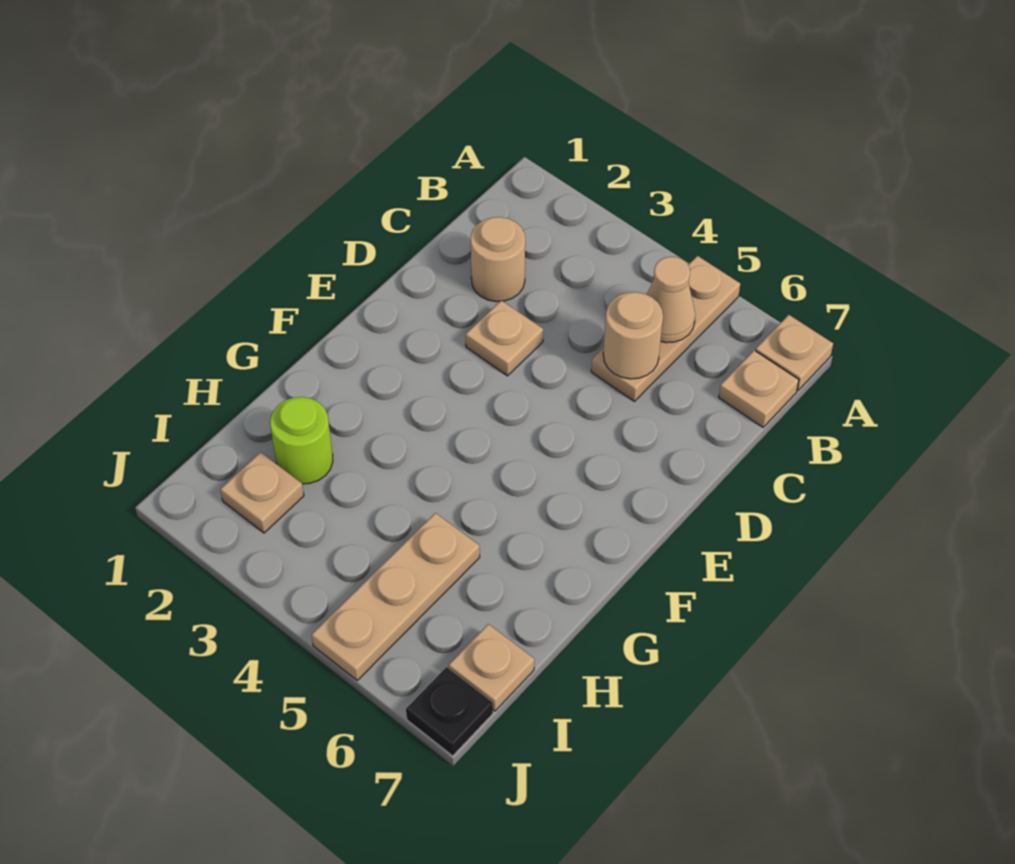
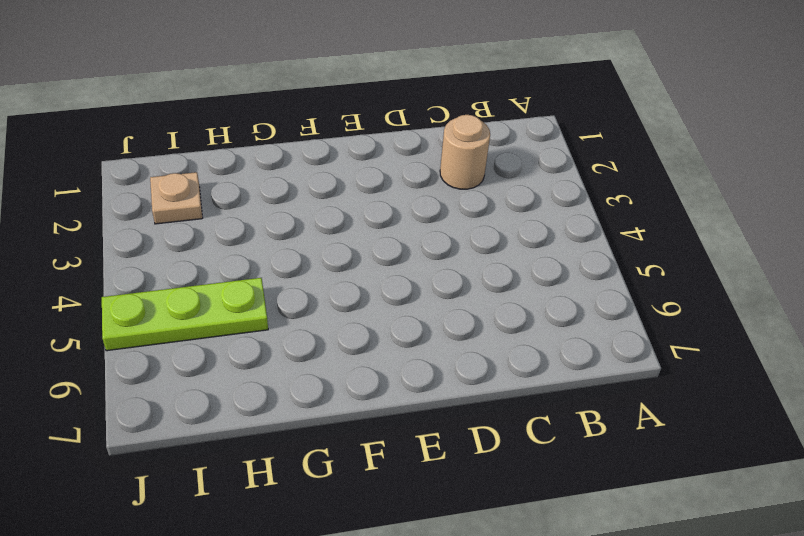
lime plate H5:J5 level 1 -> tan plate H5:J5 level 1
none -> tan plate A5:C5 level 1
none -> tan plate A7 level 1
none -> tan plate B7 level 1

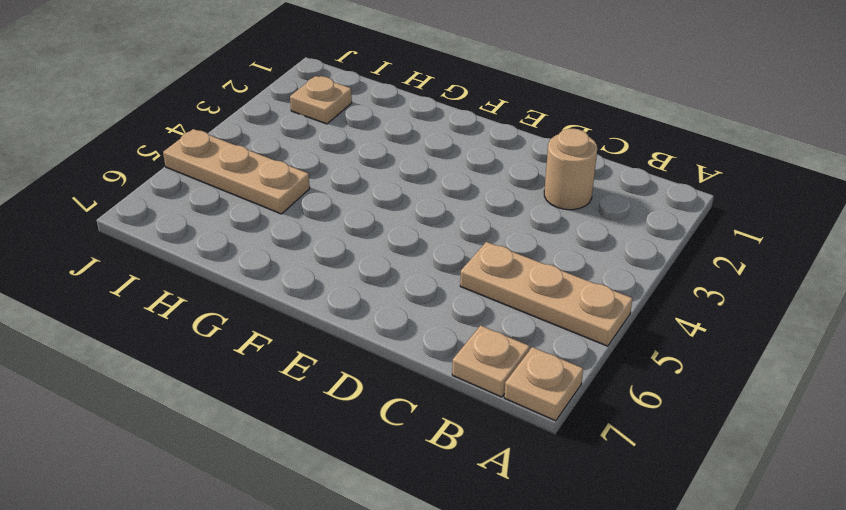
none -> tan plate D3 level 1
none -> lime round brick H2 level 1
none -> tan plate I7 level 1

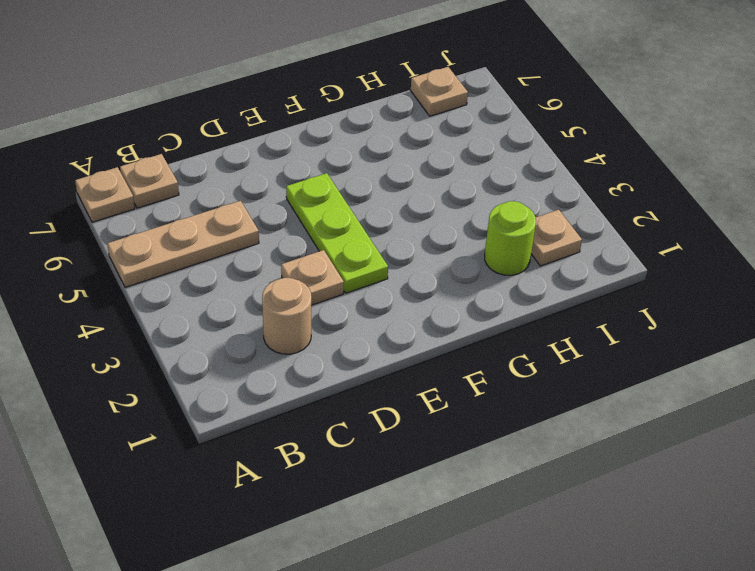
lime plate E3:E5 level 1 -> none
none -> tan plate H5:J5 level 1
none -> black plate J7 level 1
none -> tan cone B5 level 2

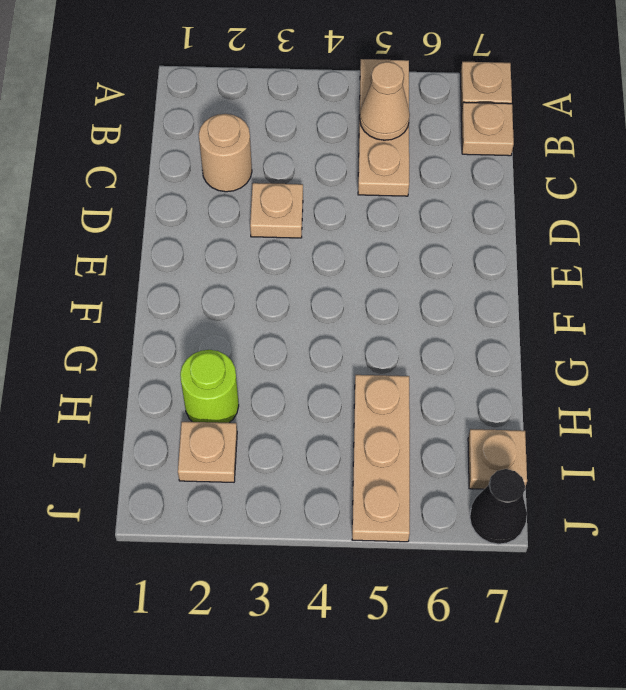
black cone J7 level 1 -> black plate J7 level 1
none -> tan round brick C5 level 2

